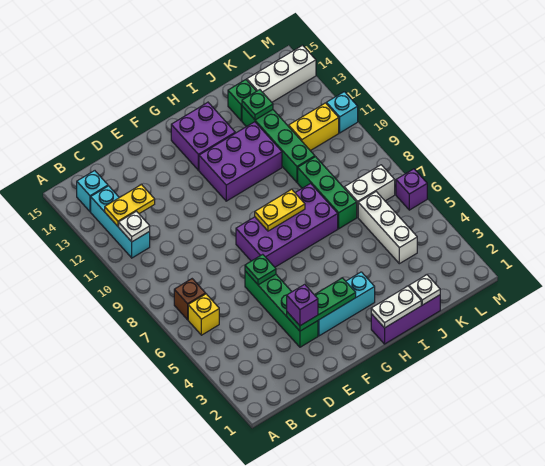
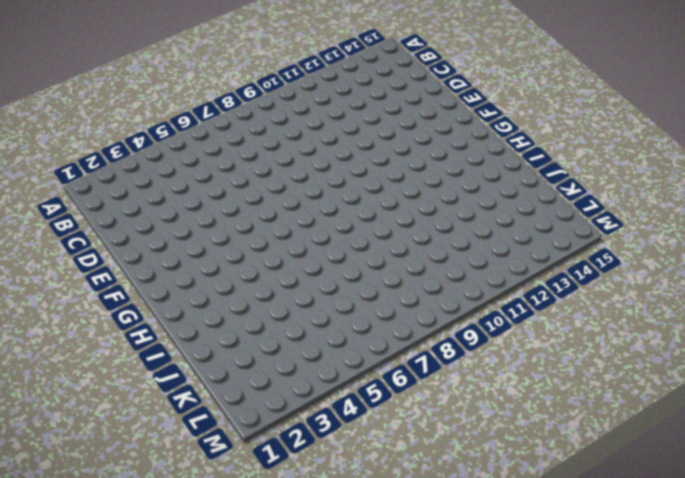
none -> yellow brick B6 level 1
none -> brown brick B7 level 1
none -> cyan brick B11:B13 level 1

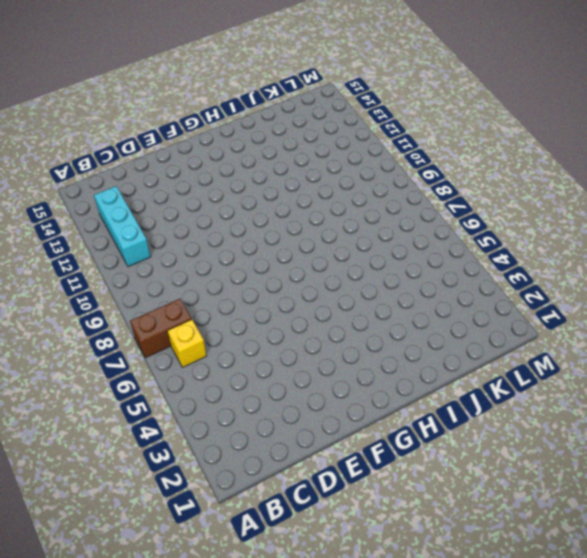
brown brick A7:B7 level 1 -> brown brick B7 level 1
none -> cyan brick B14 level 1
none -> green brick E3:E6 level 1
none -> cyan brick F3:H3 level 1

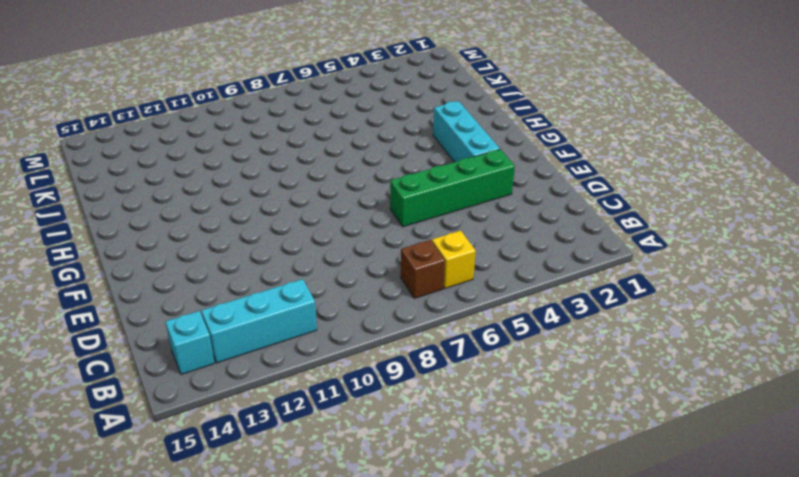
none -> purple brick F7:I8 level 1
none -> purple brick G11:I12 level 1
none -> purple brick G13:H14 level 1

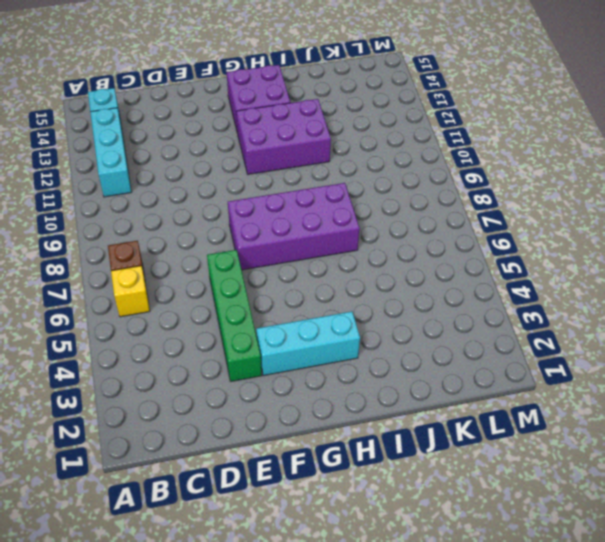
none -> purple brick H1:J1 level 1
none -> green brick J7:J9 level 1
none -> green brick J10:J13 level 1

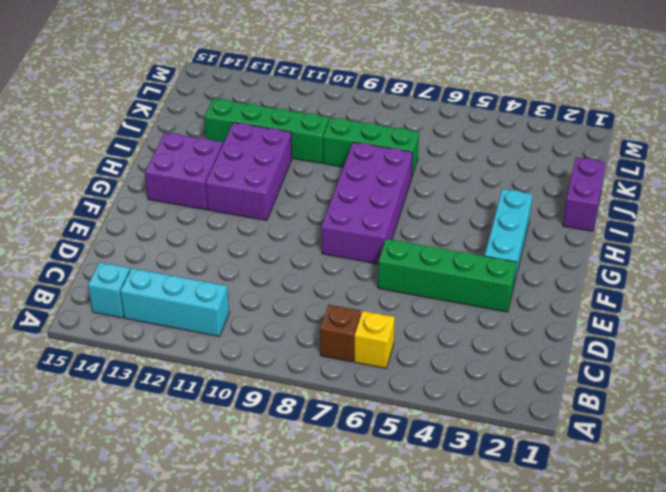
purple brick I1:J1 level 1 -> purple brick H1:J1 level 1
none -> green brick J14 level 1
none -> white brick K4:K6 level 1
none -> white brick K7:L7 level 1

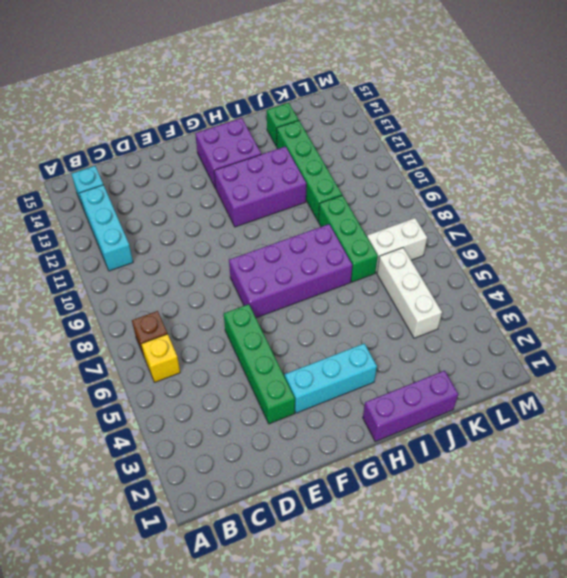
none -> yellow brick K11:L11 level 1
none -> white brick K14:M14 level 1
none -> purple brick M6 level 1

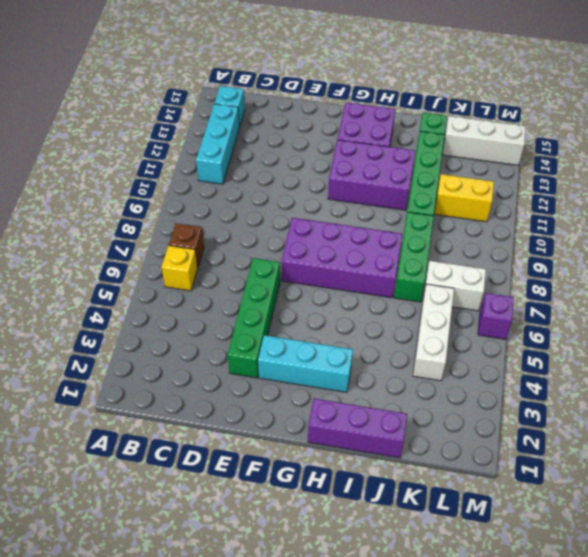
none -> cyan brick M11 level 1
none -> white plate B11 level 2
none -> yellow plate B12:C12 level 2

